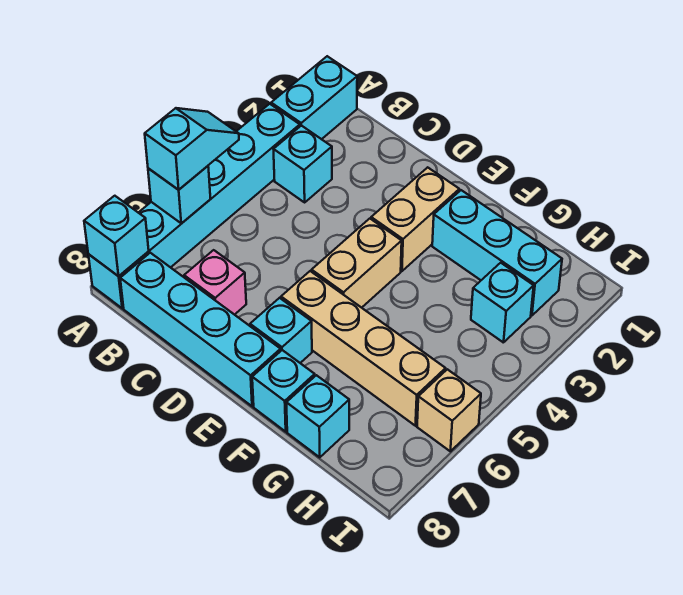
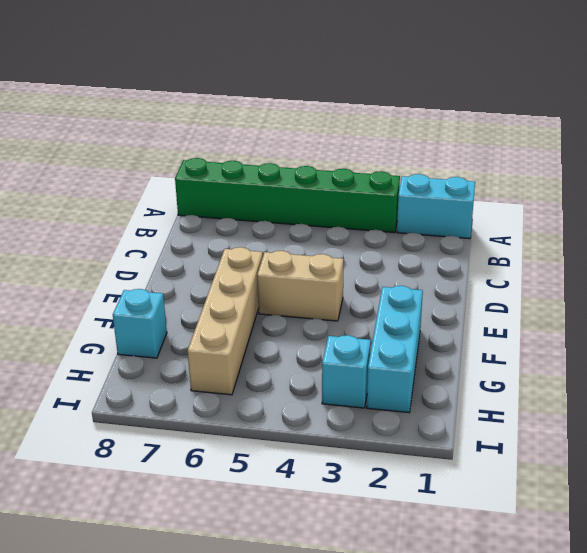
green brick A3:A8 level 1 -> cyan brick A3:A8 level 1
none -> cyan brick B3 level 1
none -> cyan brick B8:E8 level 1
none -> pink brick C7 level 1

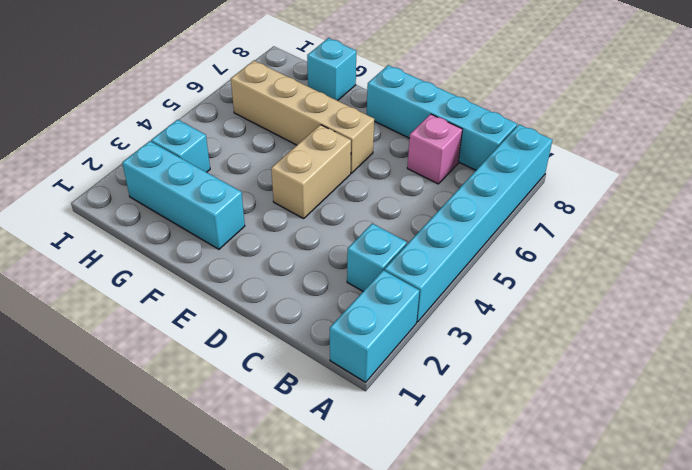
none -> tan brick E2:E3 level 1
none -> cyan brick E7 level 1
none -> cyan brick F8 level 1

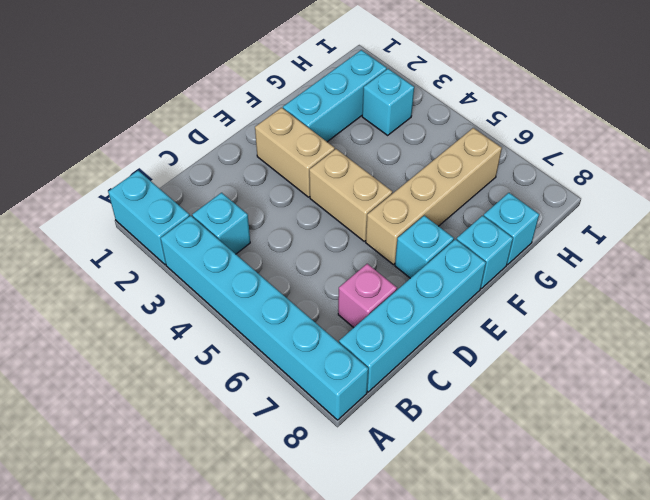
none -> tan brick I6 level 1
none -> cyan brick A6 level 2
none -> cyan brick A8 level 2

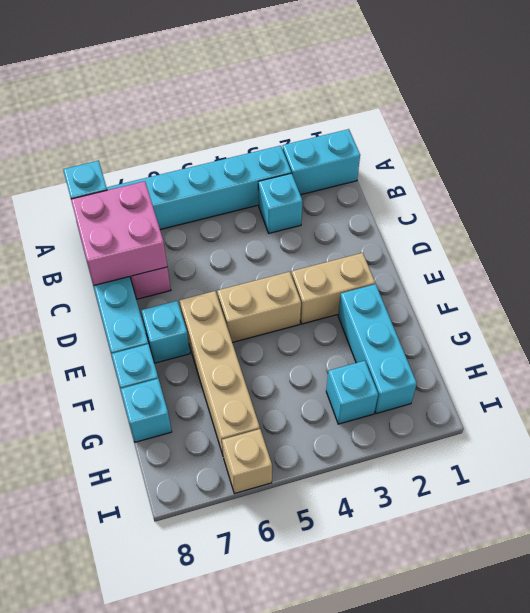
pink brick B7:C8 level 2 -> none
none -> cyan brick A6 level 2
none -> cyan slope A5:A6 level 3 top 6

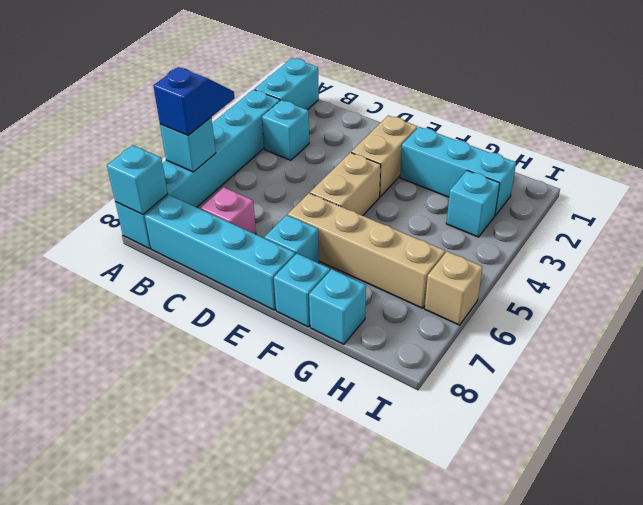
blue slope A5:A6 level 3 top 6 -> cyan slope A5:A6 level 3 top 6

